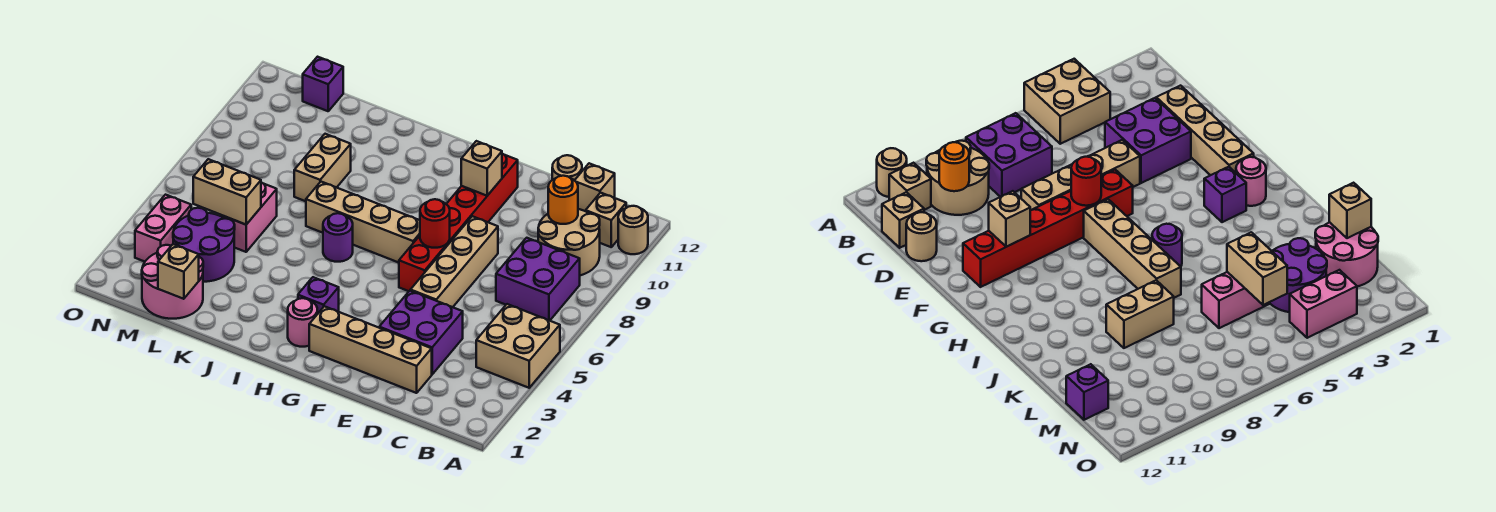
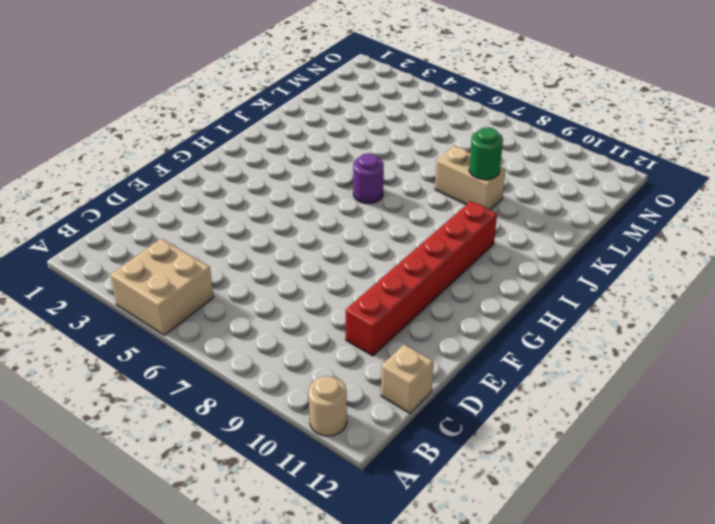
red brick D10:I10 level 1 -> red brick F6:F11 level 1
green round brick K9 level 2 -> none
none -> purple brick B7:C8 level 1
none -> tan round brick B9:C10 level 1
none -> tan brick B11 level 1

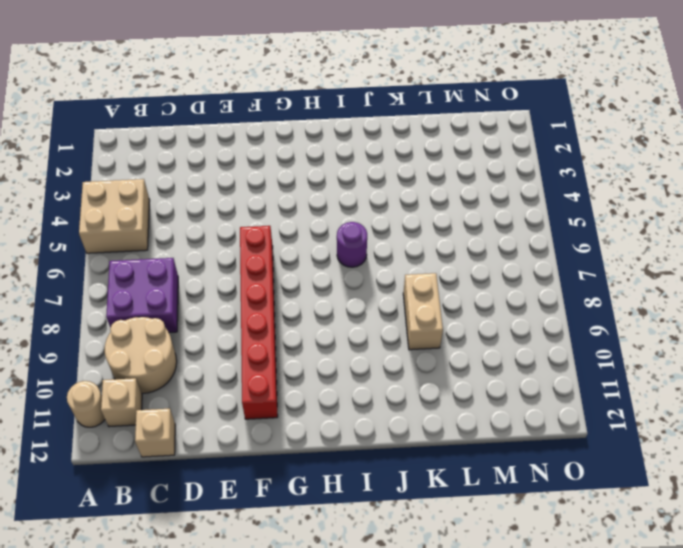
none -> tan brick D2:G2 level 1
none -> purple brick D3:E4 level 1
none -> tan round brick D12 level 1

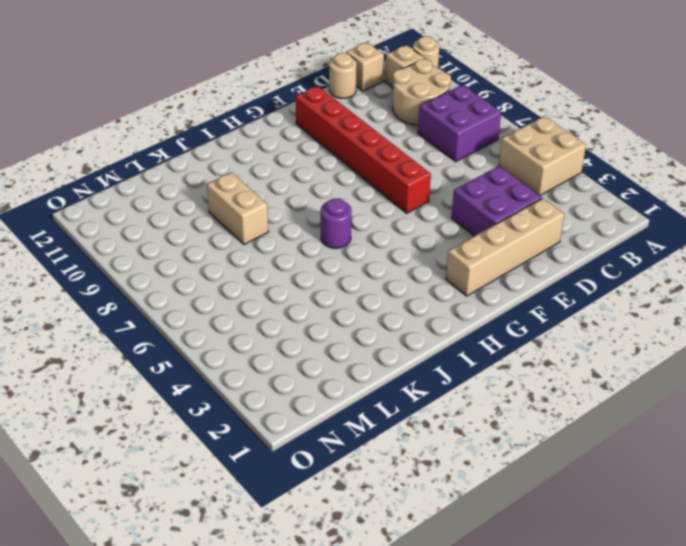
none -> tan brick E5:E8 level 1
none -> tan brick G7:J7 level 1
none -> pink round brick H2 level 1

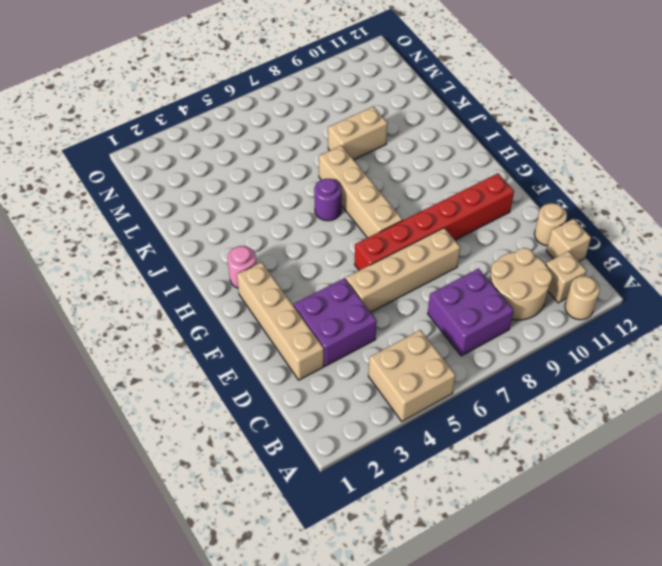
none -> purple brick H3 level 1
none -> pink round brick L1:M2 level 1
none -> purple round brick L3:M4 level 1

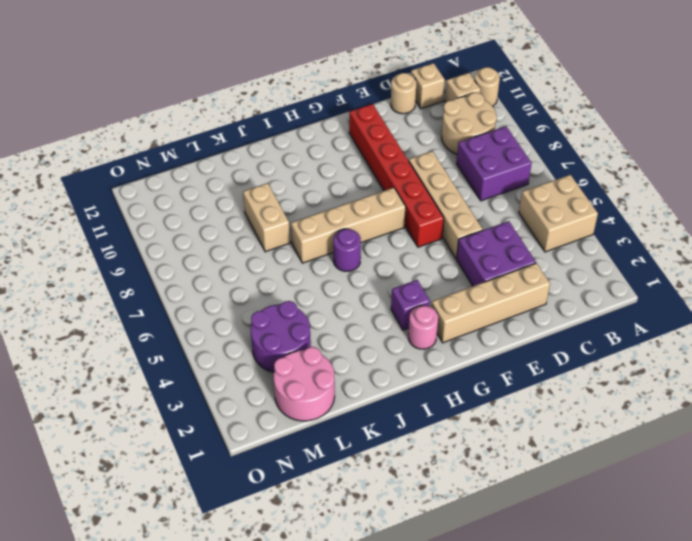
none -> pink brick L5:L6 level 1
none -> purple brick M12 level 1
none -> pink brick N3:N4 level 1

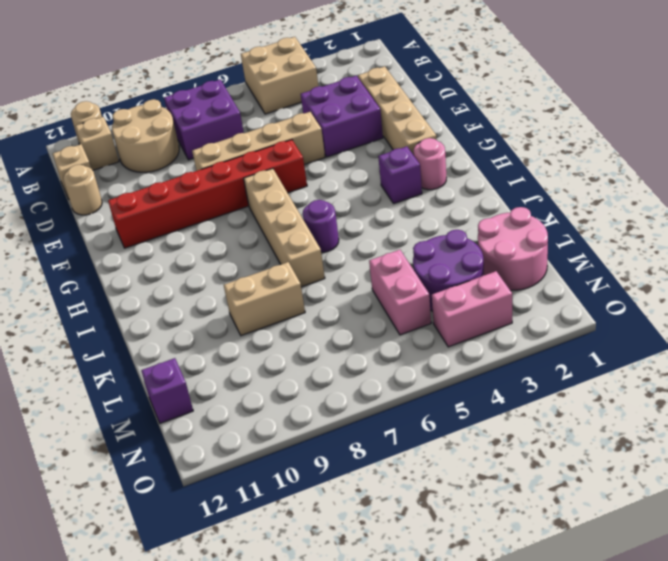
pink brick L5:M5 level 1 -> pink brick L5:L6 level 1
none -> orange round brick C10 level 2
none -> red round brick F7 level 2
none -> tan brick F10 level 2

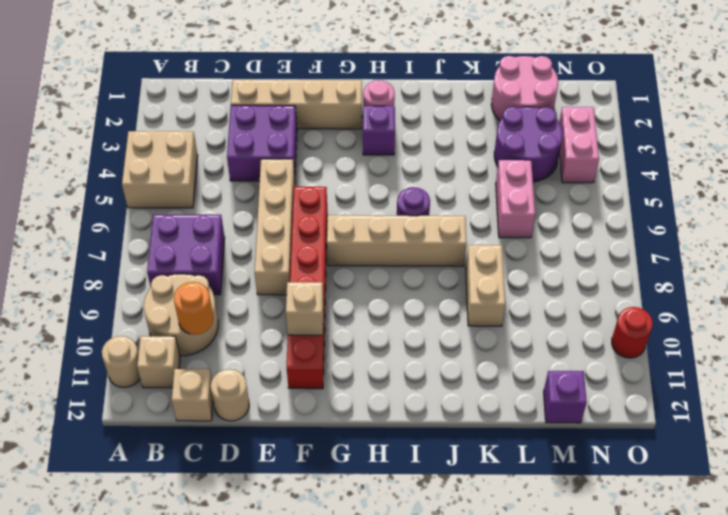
red round brick O10 level 1 -> red round brick F7 level 2
none -> tan brick L1 level 2
none -> tan brick L5:M5 level 2

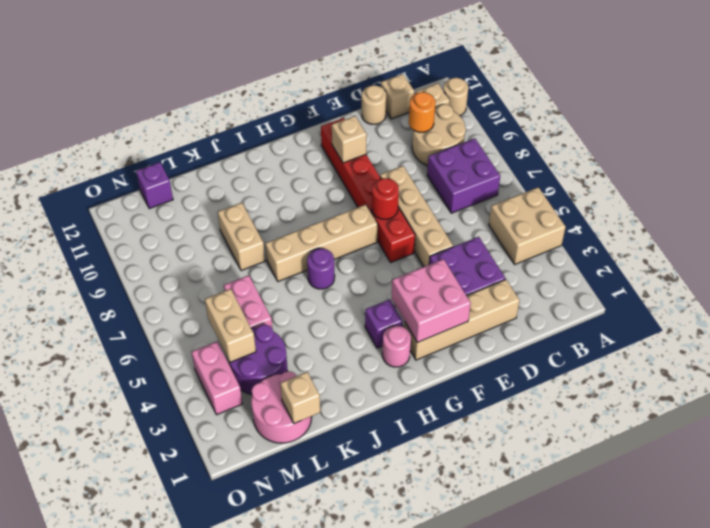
pink brick F2:G3 level 2 -> none
tan brick M4:M5 level 2 -> tan brick L5:M5 level 2

